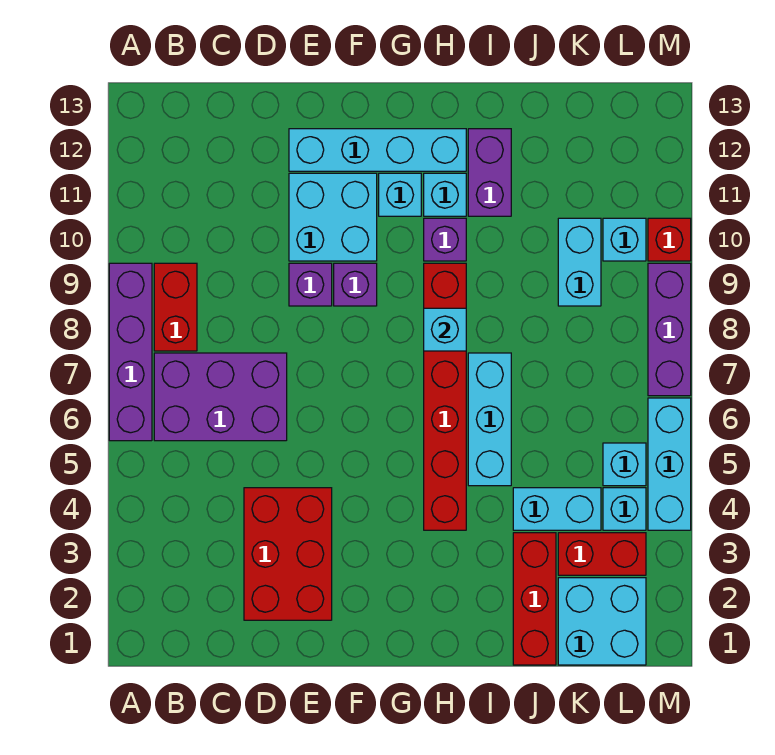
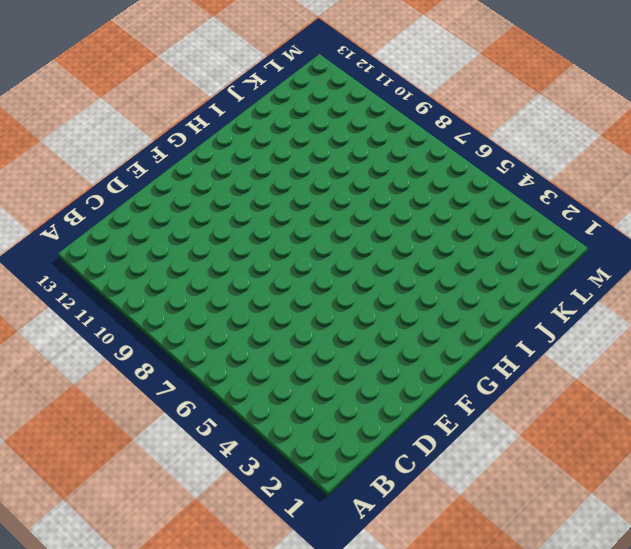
none -> purple brick A6:A9 level 1
none -> purple brick B6:D7 level 1
none -> red brick B8:B9 level 1

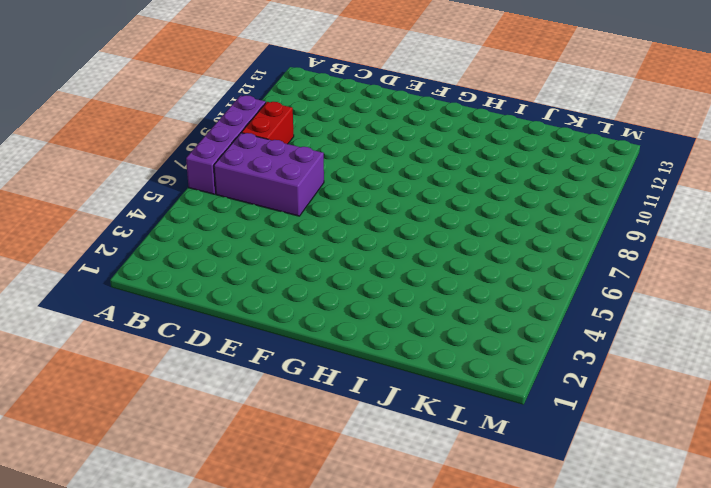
none -> red brick D2:E4 level 1
none -> purple brick E9 level 1
none -> cyan brick E10:F11 level 1

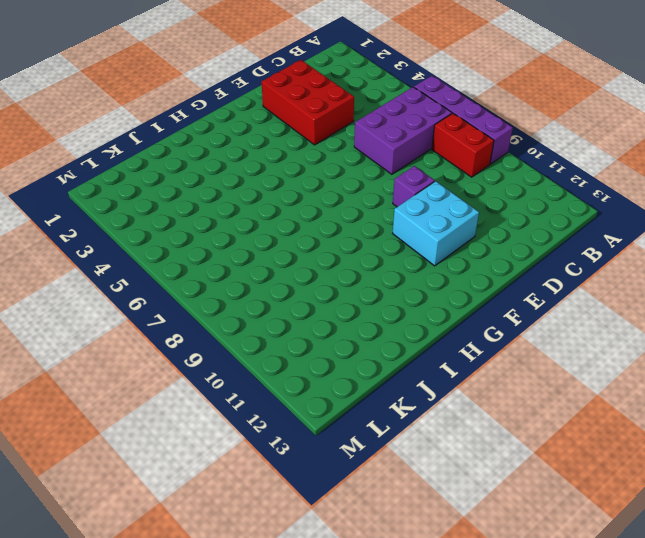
none -> cyan brick E12:H12 level 1
none -> purple brick F9 level 1
none -> cyan brick G11 level 1

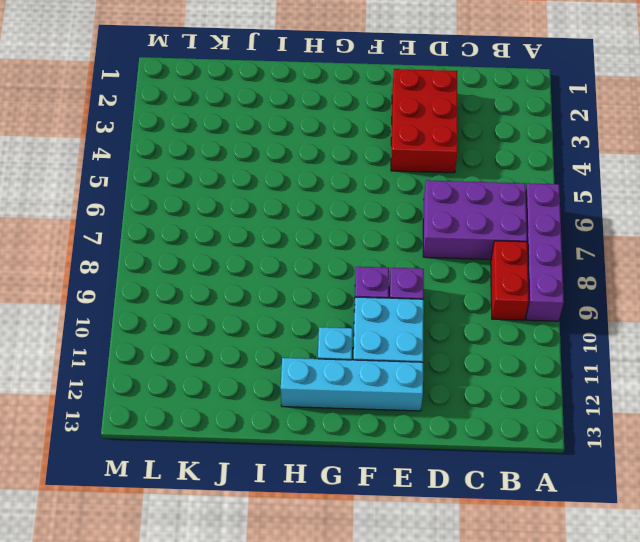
none -> red brick H4:H9 level 1
none -> purple brick H10 level 1
none -> cyan brick H11 level 1

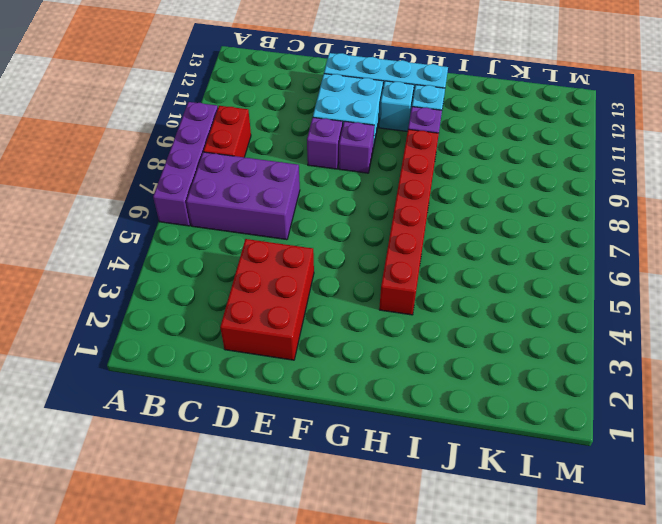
none -> cyan brick I5:I7 level 1
none -> purple brick I11:I12 level 1
none -> red brick J1:J3 level 1

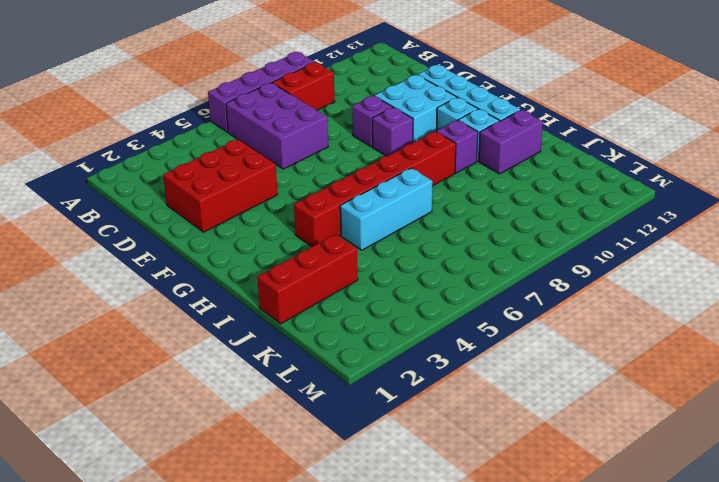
none -> cyan brick J4:K4 level 1
none -> cyan brick K1:L2 level 1
none -> red brick K3:L3 level 1

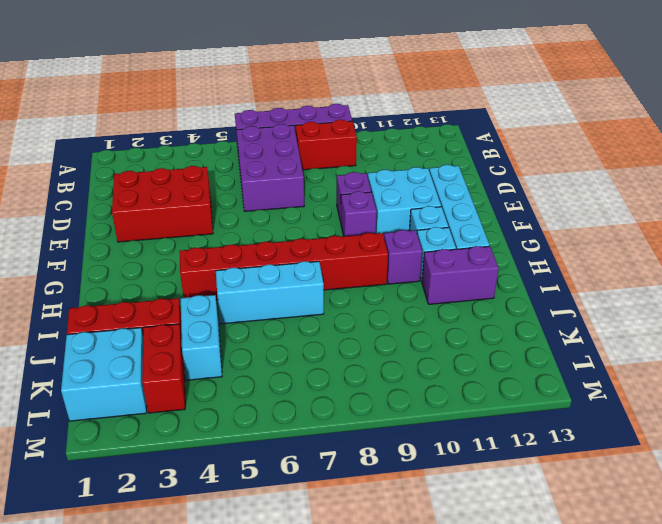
none -> cyan brick K9:K10 level 1
none -> cyan brick L4 level 1
none -> cyan brick L5 level 1

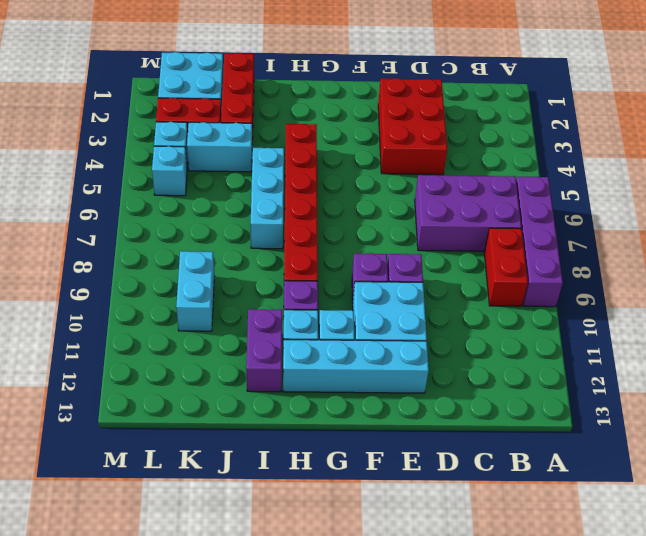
none -> cyan brick L10 level 1
none -> cyan brick M4:M6 level 1
none -> purple brick M7:M9 level 1

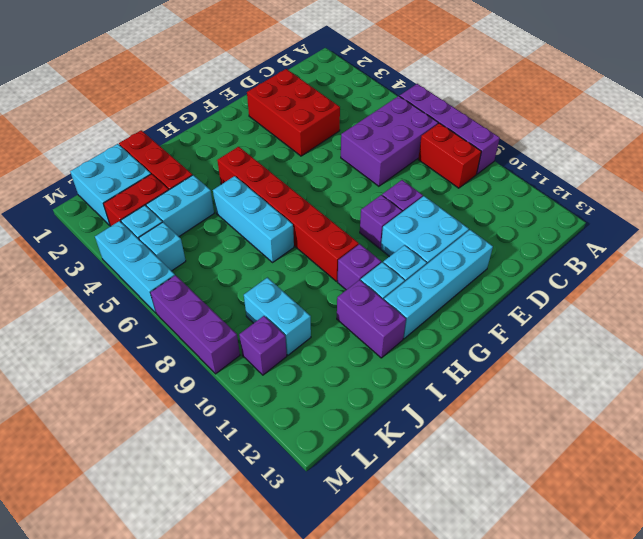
purple brick L10 level 1 -> cyan brick L10 level 1
none -> red brick M10 level 1
none -> cyan brick H8 level 2

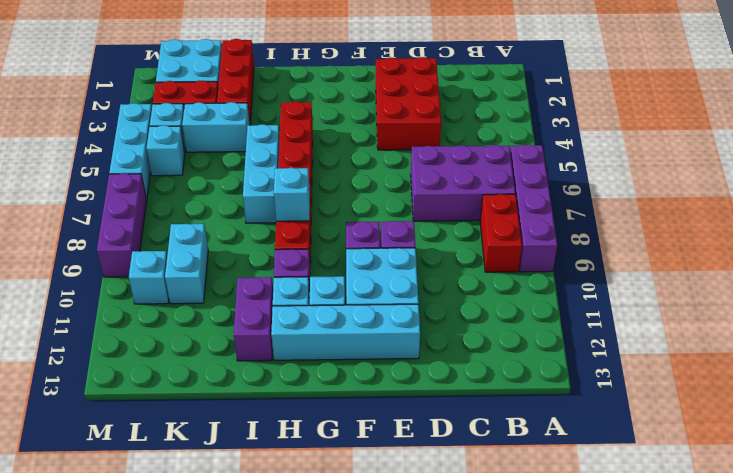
none -> red brick M10 level 1

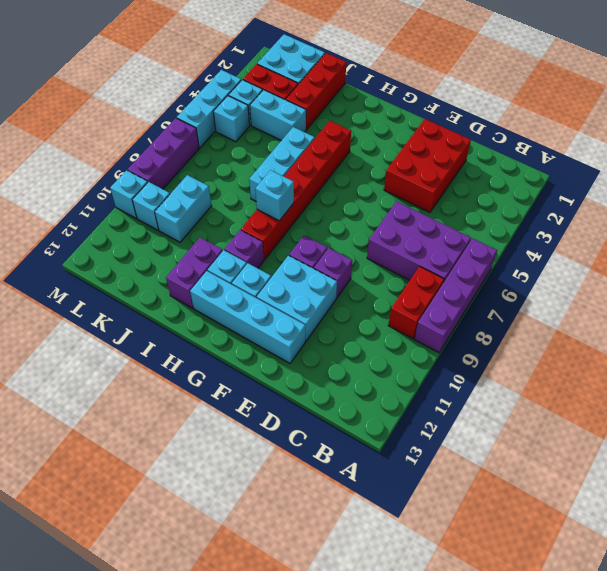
cyan brick M10 level 1 -> red brick M10 level 1

